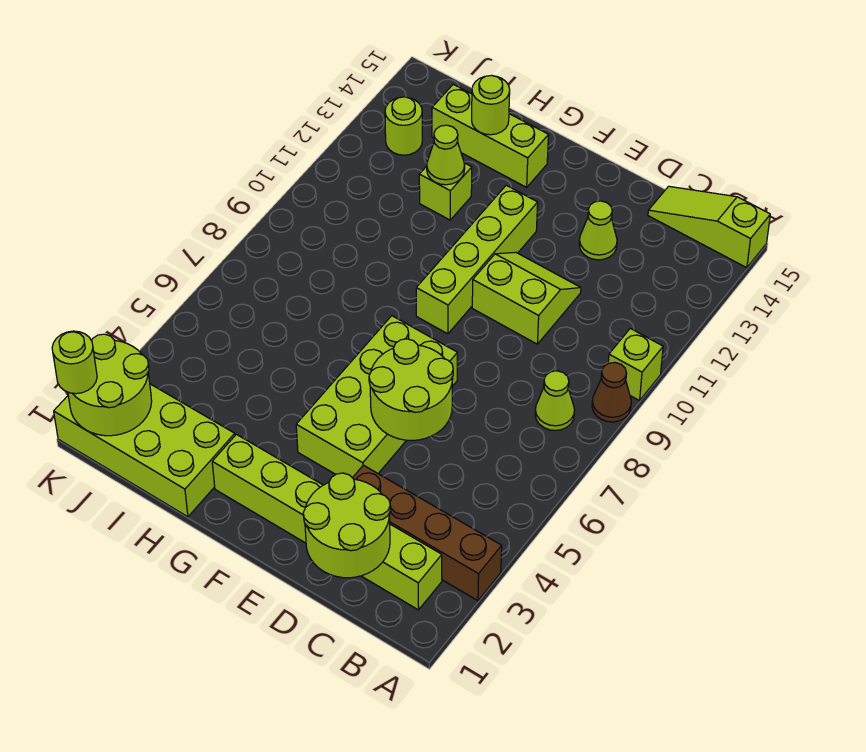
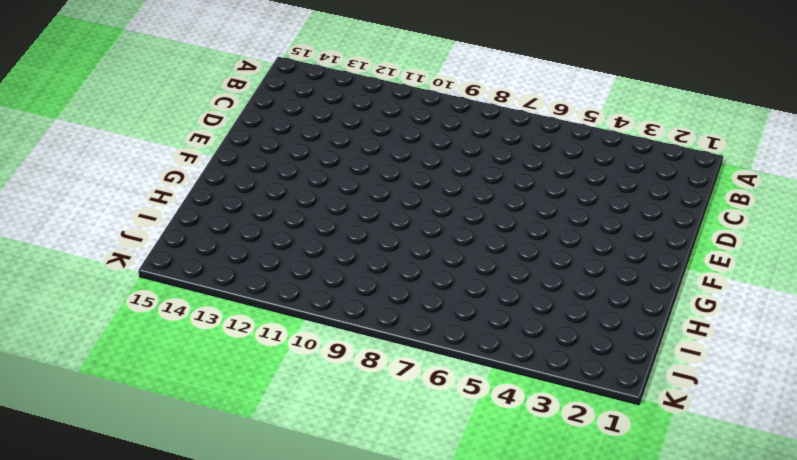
none -> brown brick A3:D3 level 1
none -> brown cone A9 level 1
none -> lime brick A10 level 1

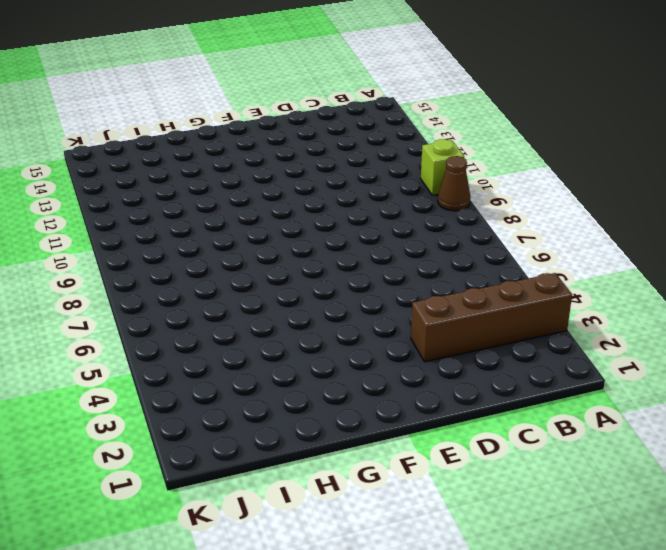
none -> lime slope A15:C15 level 1 top A
none -> lime brick B2:G2 level 1
none -> lime cone B8 level 1

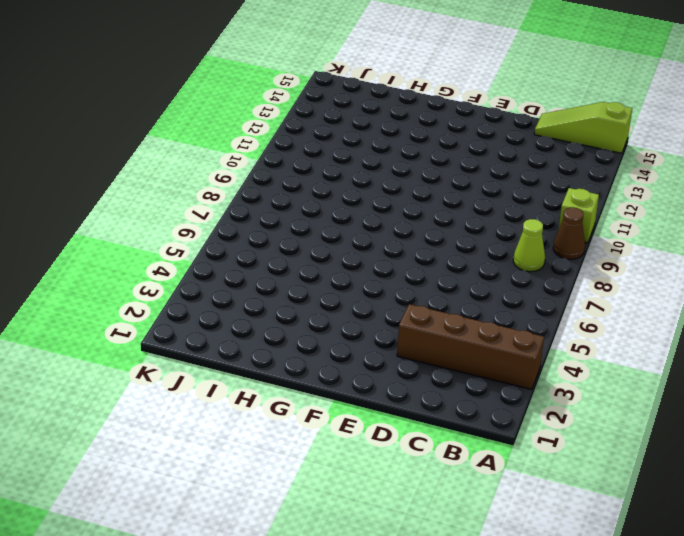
none -> lime brick B2:G2 level 1
none -> lime slope D10:E11 level 1 top 10
none -> lime cone D13 level 1

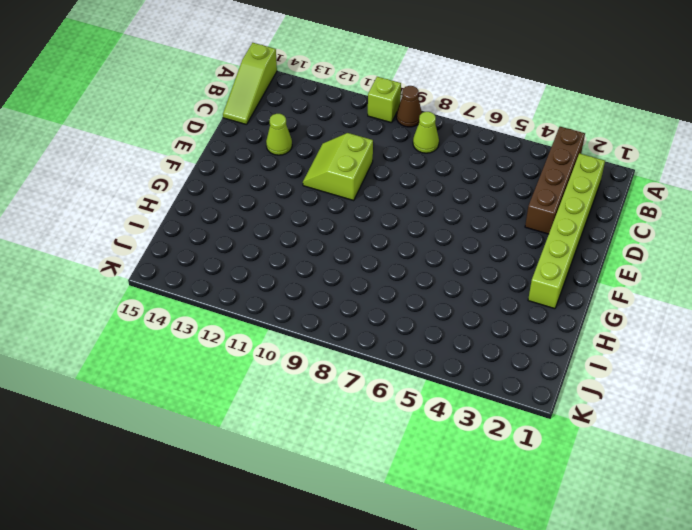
none -> lime brick E4:F7 level 1
none -> lime brick F9:F12 level 1
none -> lime brick G14:I14 level 1

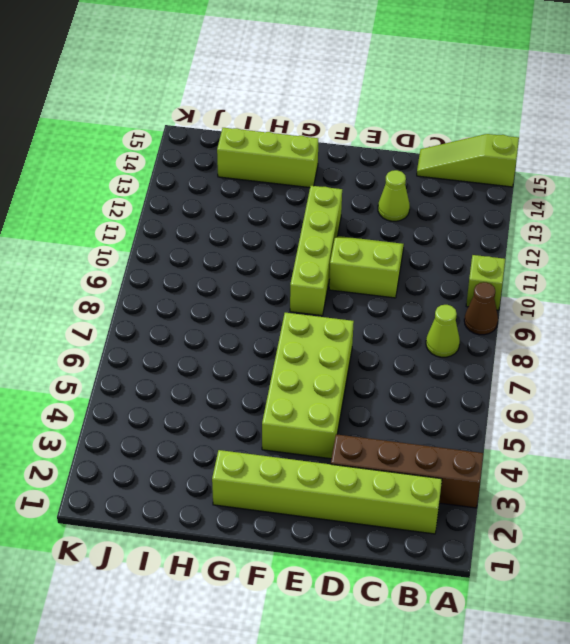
none -> lime brick H1:K2 level 1
none -> lime brick H12 level 1
none -> lime round brick J13 level 1

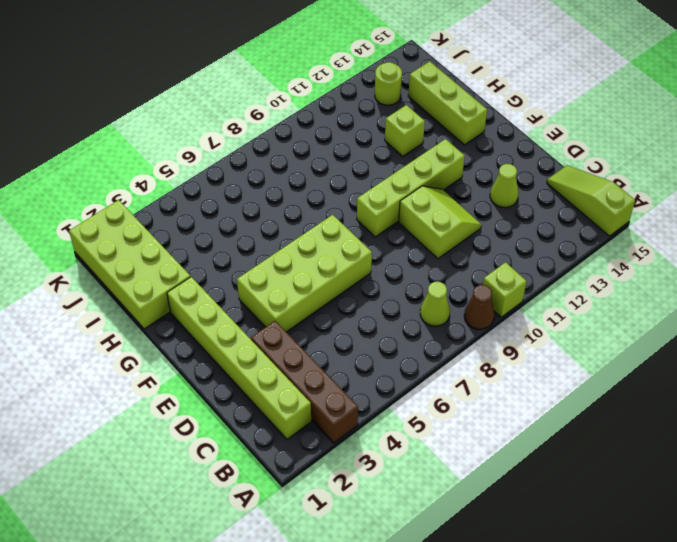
none -> lime round brick C1:D2 level 2
none -> lime round brick D5:E6 level 2
none -> lime cone H12 level 2

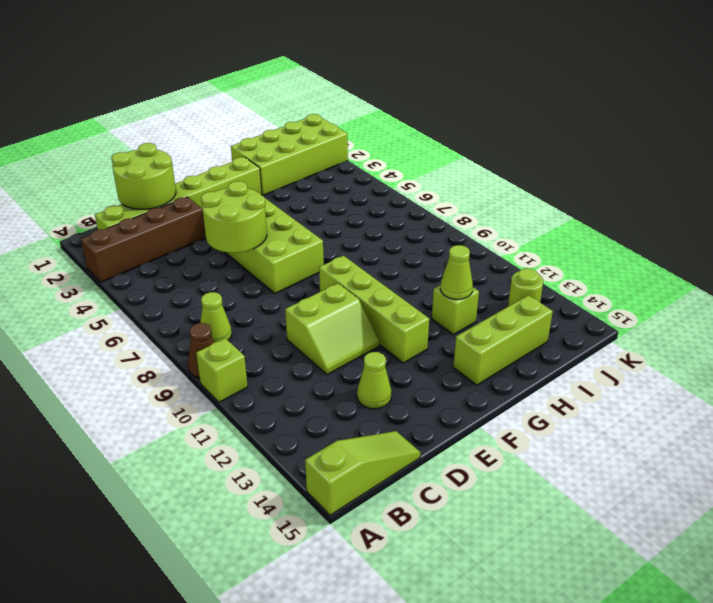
none -> lime round brick H14 level 2
none -> lime round brick J1:K2 level 2
none -> lime round brick K1 level 3

